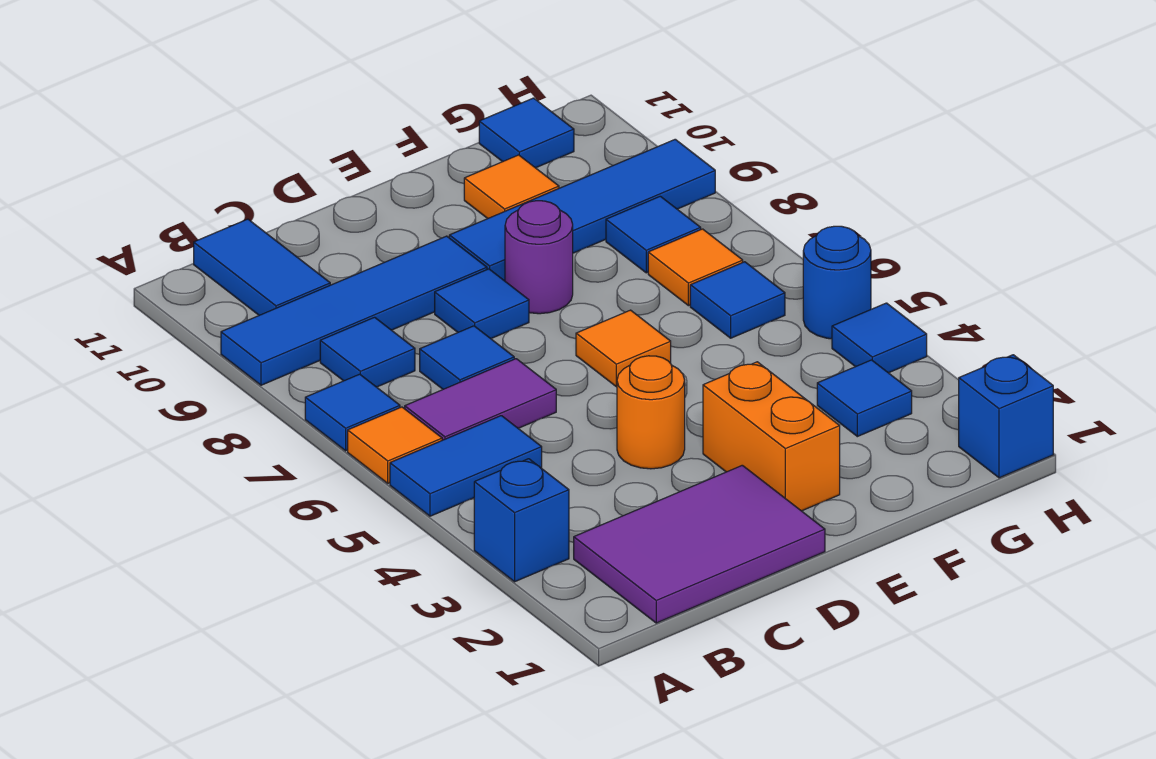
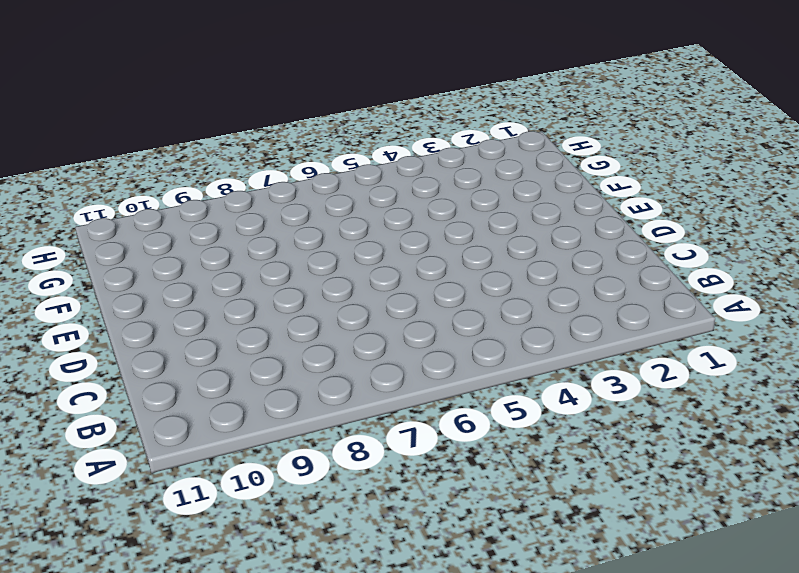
none -> blue brick A3 level 1
none -> blue tile A5:B5 level 1
none -> orange tile A6 level 1

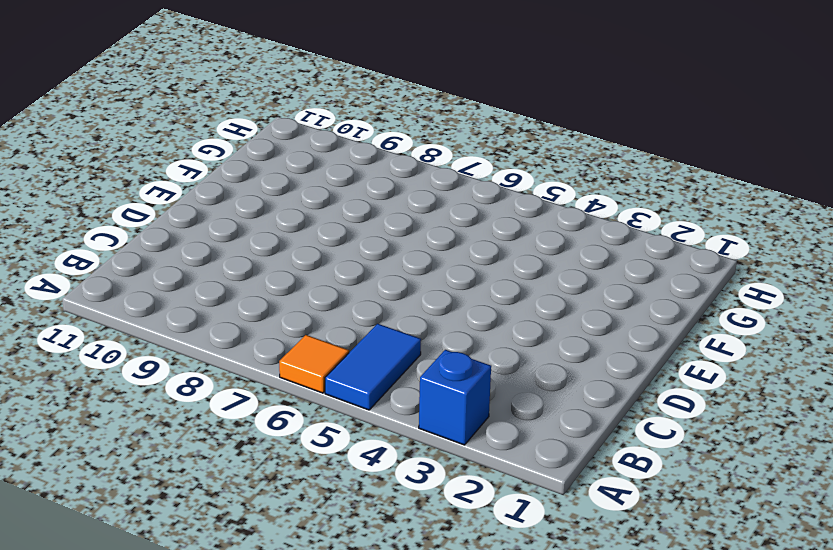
none -> blue tile A7 level 1
none -> blue tile A9:D9 level 1
none -> purple tile B1:D2 level 1

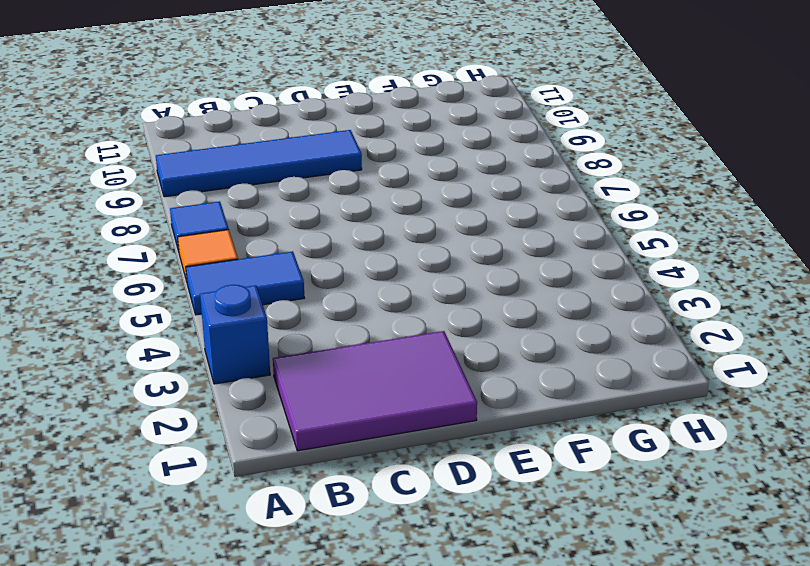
none -> purple tile B6:C6 level 1
none -> blue tile B8 level 1
none -> blue tile B10:B11 level 1

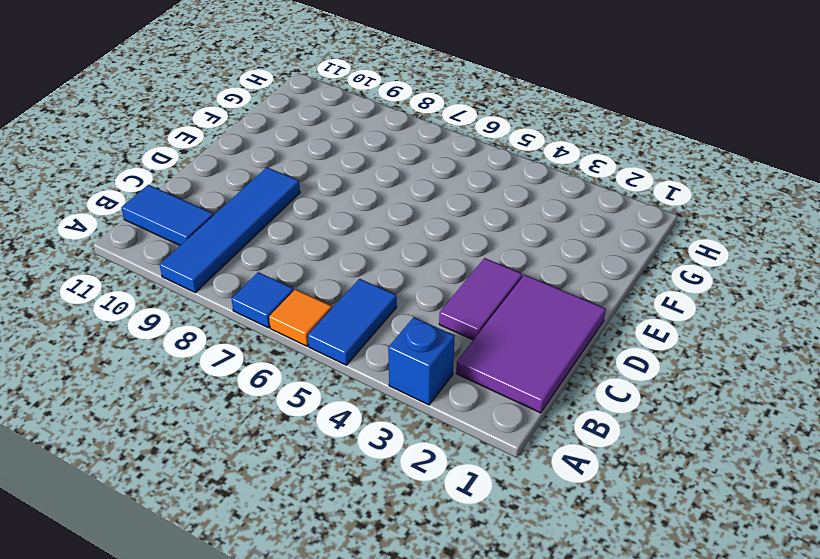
purple tile C3:D3 level 1 -> purple tile B6:C6 level 1
none -> blue tile B8 level 1
none -> blue tile C7 level 1
none -> orange round brick D4 level 1

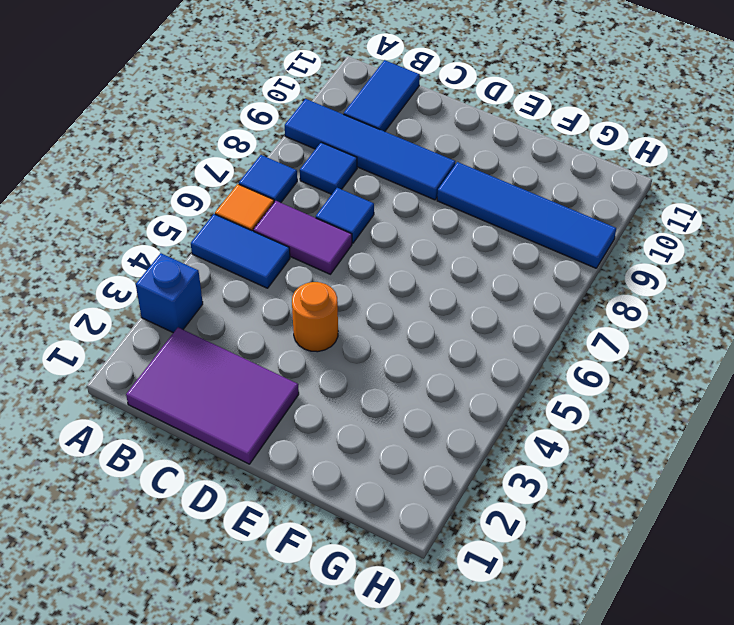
none -> blue tile D8 level 1
none -> orange brick E2:E3 level 1
none -> orange tile E6 level 1

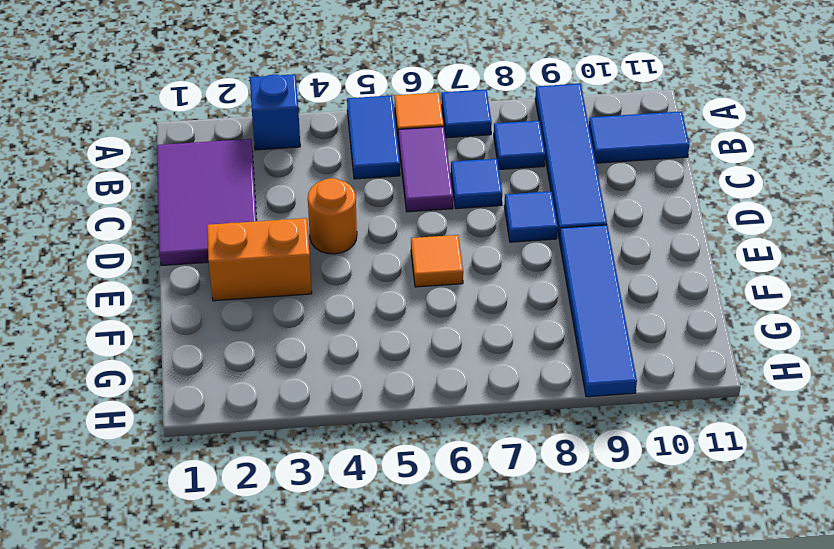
none -> purple round brick E8 level 1
none -> orange tile F10 level 1
none -> blue tile G3 level 1

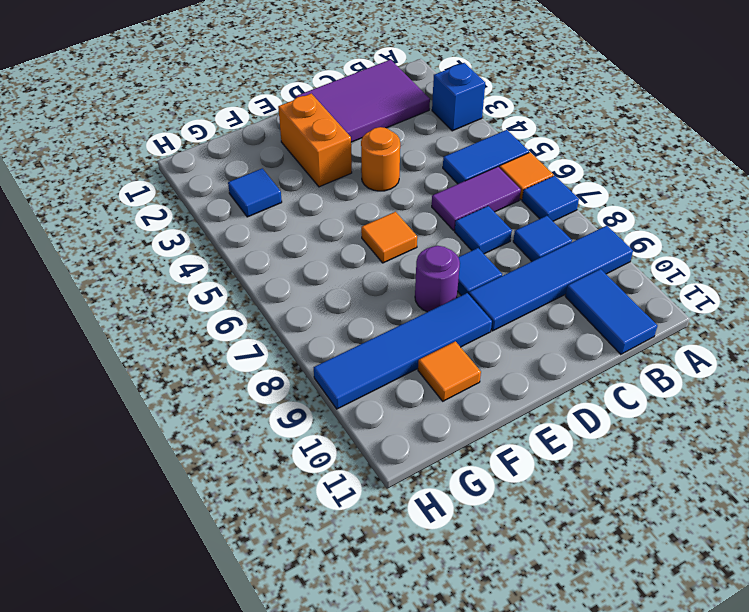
none -> blue tile G6 level 1
none -> orange tile G7 level 1
none -> blue tile G8 level 1

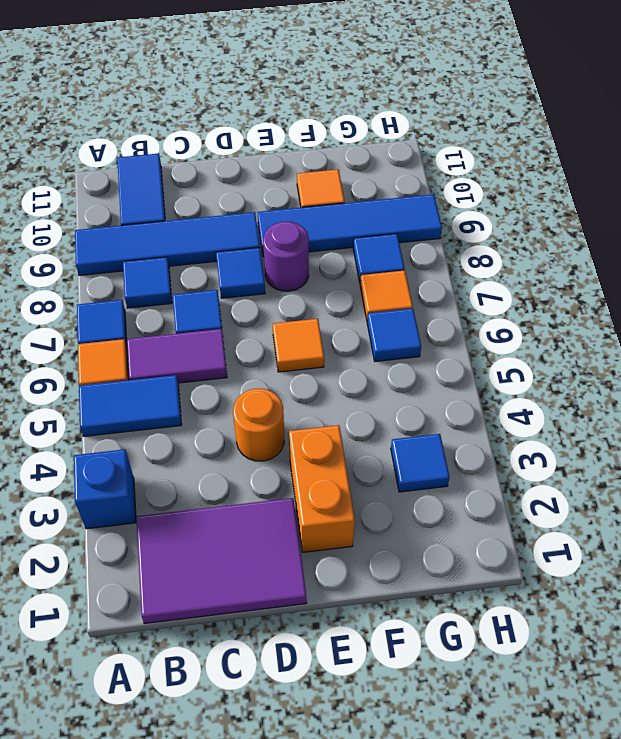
none -> blue tile G11 level 1
none -> blue brick H1 level 1
none -> blue tile H4 level 1

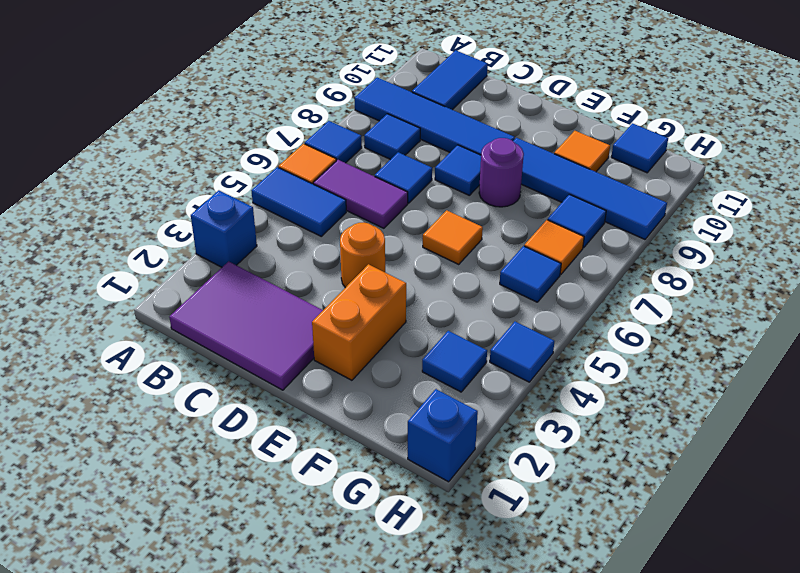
none -> blue round brick H5 level 1

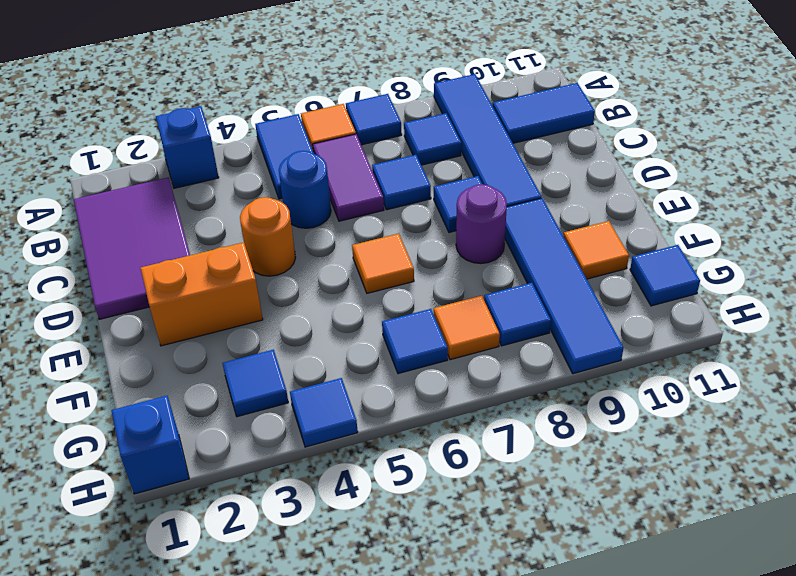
blue round brick C5 level 1 -> blue round brick H5 level 1

